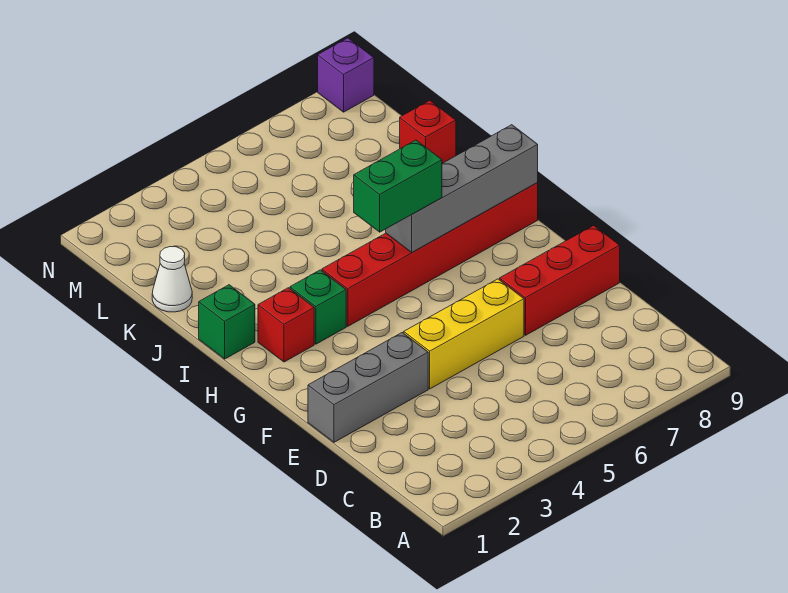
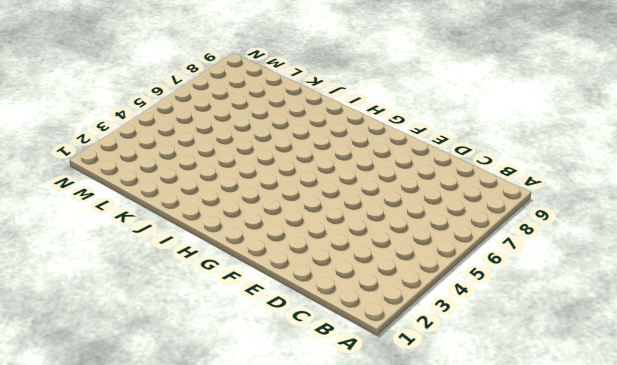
none -> grey brick E1:E3 level 1
none -> yellow brick E4:E6 level 1
none -> red brick E7:E9 level 1

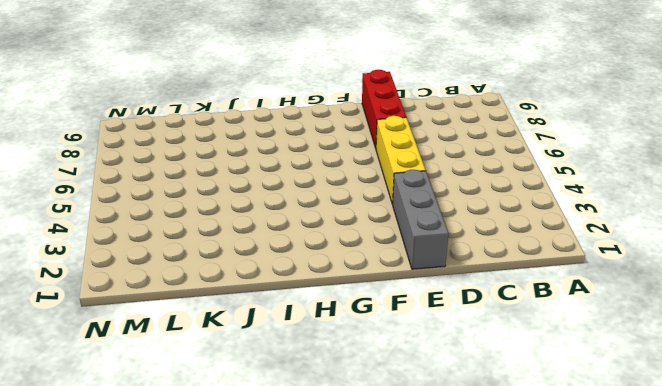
none -> red brick H2 level 1
none -> green brick H3 level 1
none -> red brick H4:H9 level 1

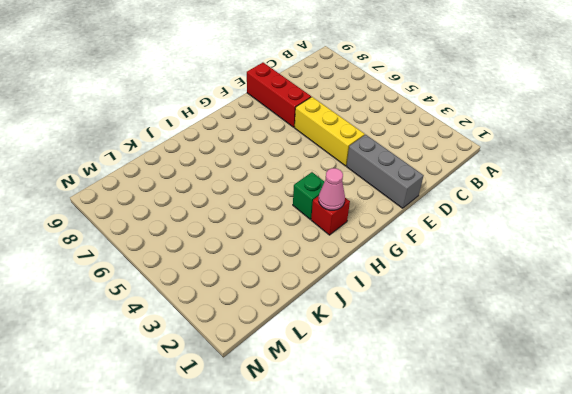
pink cone H2 level 2 -> none
none -> red brick H4:H9 level 1
none -> green brick I1 level 1
none -> white cone K1 level 1

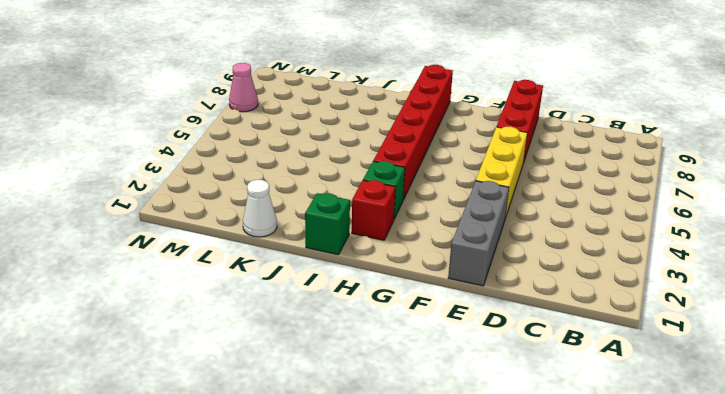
pink cone N7 level 1 -> none
none -> red brick K9 level 1
none -> purple brick N9 level 1
none -> grey brick H6:H9 level 2

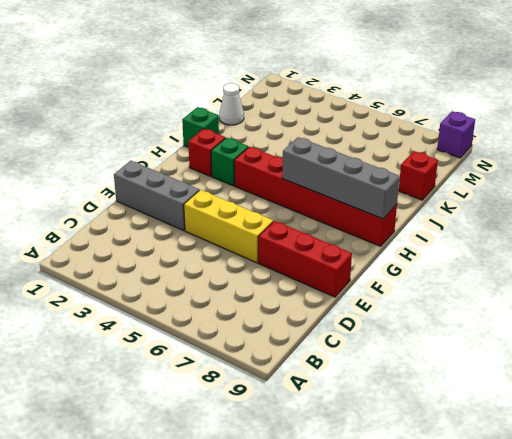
none -> green brick H5:H6 level 3

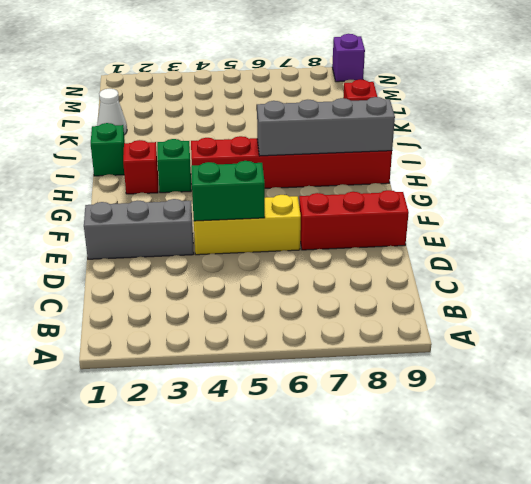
green brick E4:E5 level 2 -> green brick H5:H6 level 3

